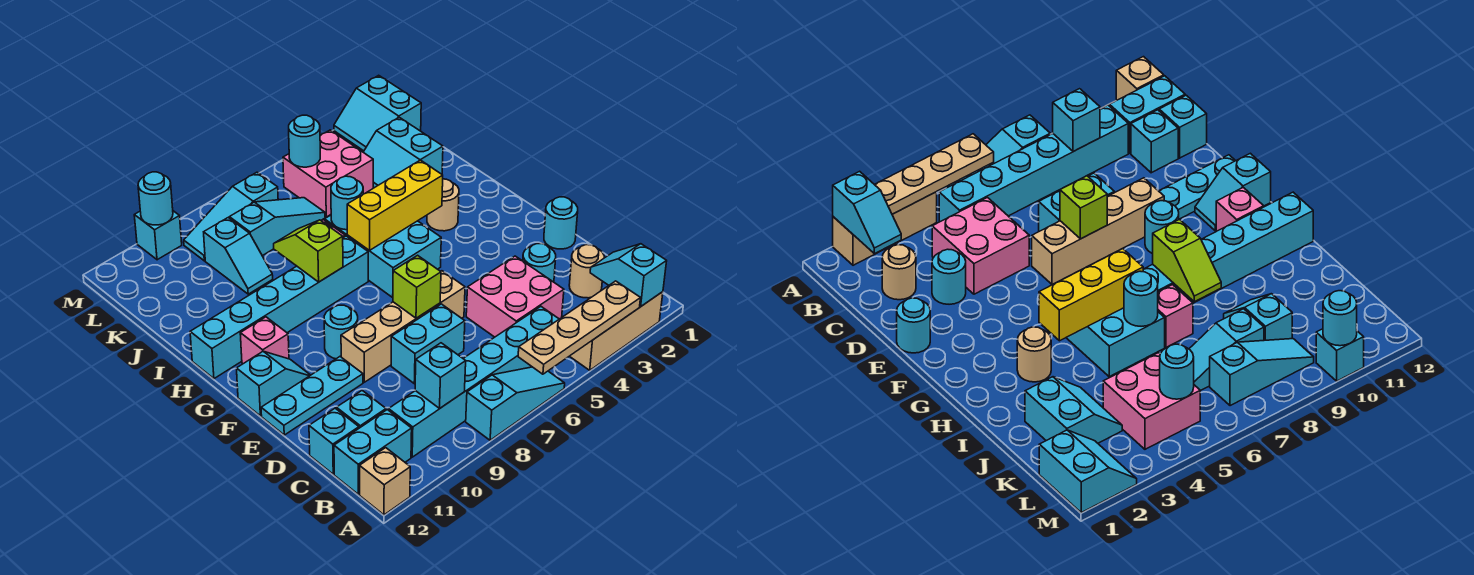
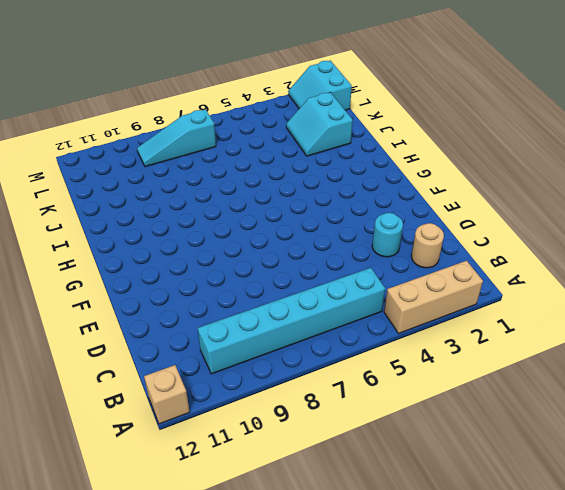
none -> cyan slope A6:A8 level 1 top 8
none -> cyan brick B11:B12 level 1
none -> pink brick C4:D5 level 1
none -> cyan brick C11 level 1

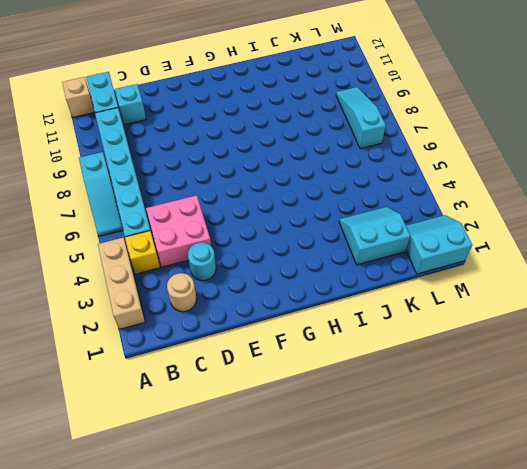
yellow brick B4 level 1 -> none
none -> cyan brick C12 level 1
none -> cyan brick D7:D8 level 1
none -> cyan round brick E1 level 1
none -> tan brick E6:E9 level 1

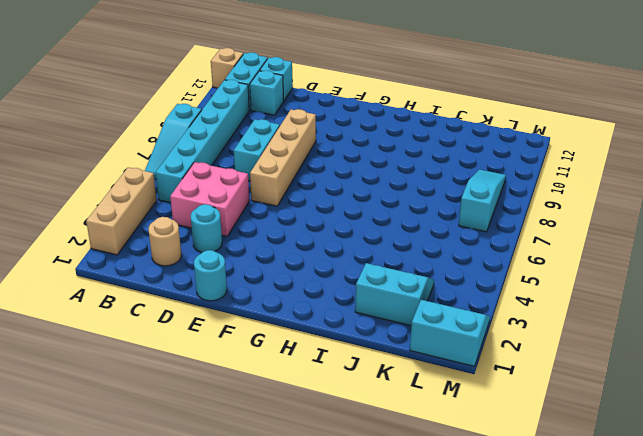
none -> cyan plate E10:E12 level 1
none -> cyan round brick F9 level 1
none -> cyan slope F11:F12 level 1 top 12
none -> cyan brick G5:I6 level 1

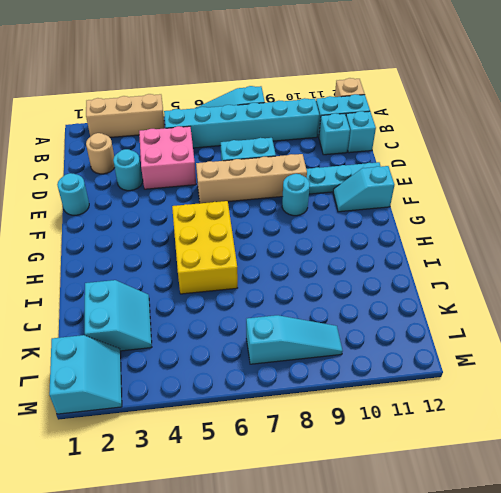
yellow brick G5:I6 level 1 -> cyan brick G5:I6 level 1
none -> pink brick G11 level 1
none -> tan round brick H3 level 1
none -> cyan brick H7:H12 level 1
none -> pink brick I7 level 1

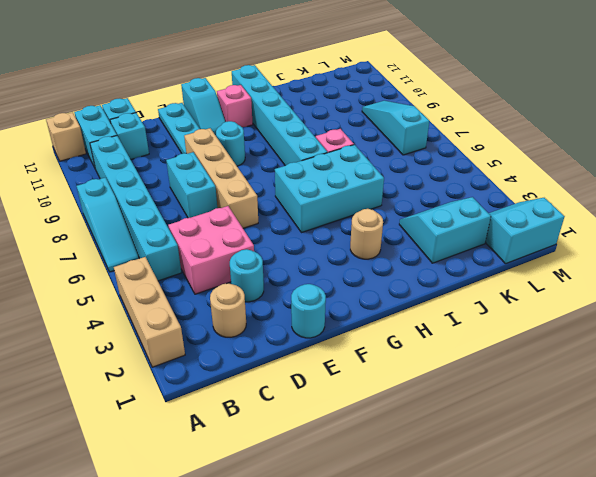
none -> cyan slope J9:K9 level 1 top K
none -> pink brick K4:L5 level 1
none -> cyan slope K6:K8 level 1 top 8
none -> cyan brick M10 level 1

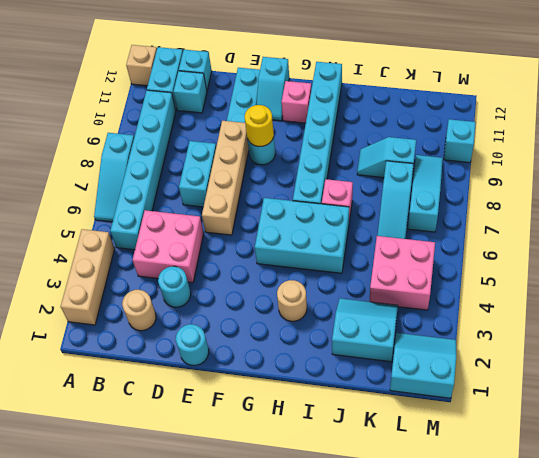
yellow round brick F9 level 2 -> none
none -> cyan slope A2:B2 level 2 top A
none -> tan plate A3:A6 level 2
none -> cyan brick B9 level 2
none -> lime brick E7 level 2

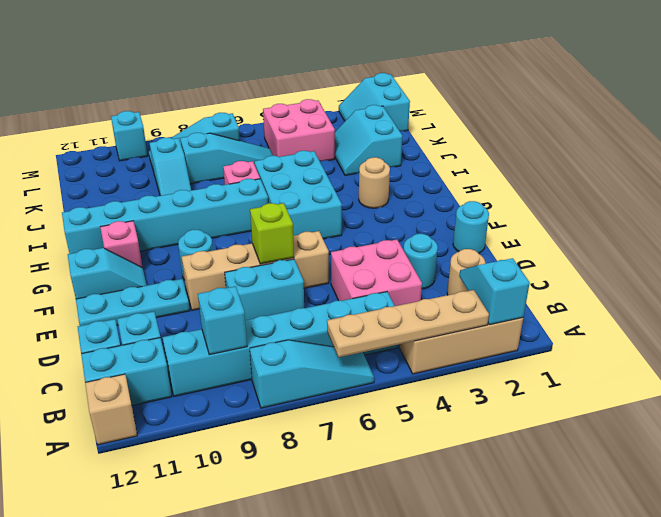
none -> yellow brick H4:H6 level 2
none -> lime slope H8:I8 level 2 top H
none -> cyan round brick I6 level 2
none -> cyan round brick L5 level 2

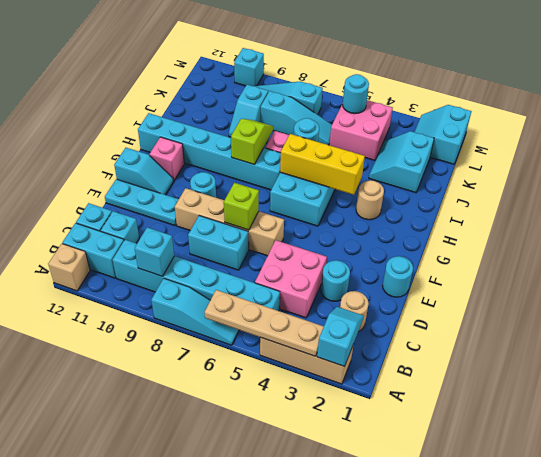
none -> cyan round brick M10 level 2

